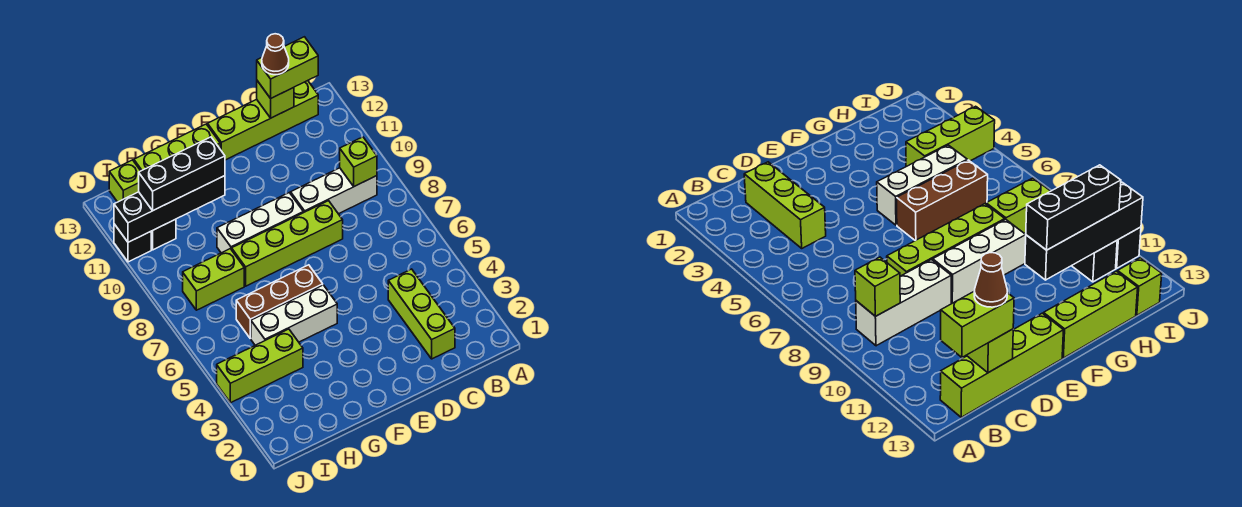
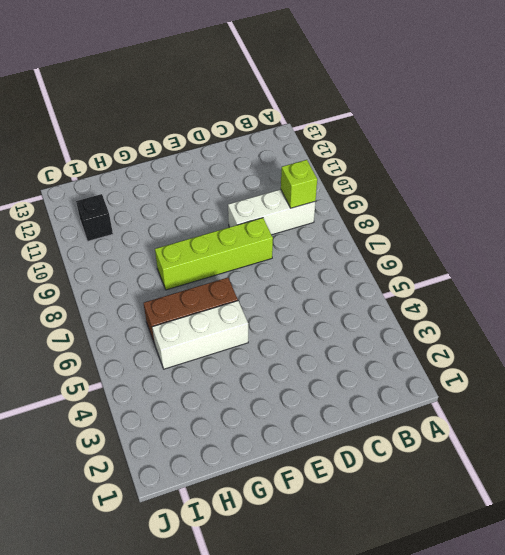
none -> lime brick B13:E13 level 1
none -> lime brick C2:C4 level 1
none -> white brick E9:G9 level 1

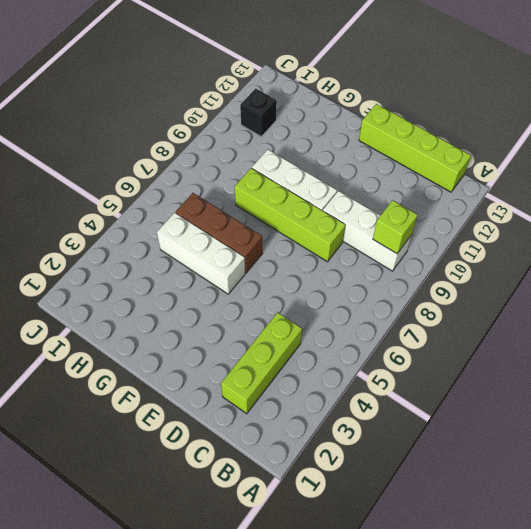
none -> lime brick F13:H13 level 1
none -> lime brick H4:J4 level 1
none -> lime brick H8:I8 level 1

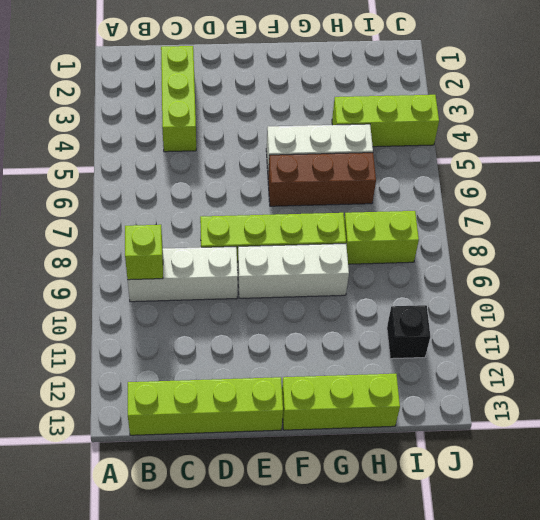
none -> lime brick I13 level 1
none -> black brick J11 level 1
none -> lime brick C13 level 2

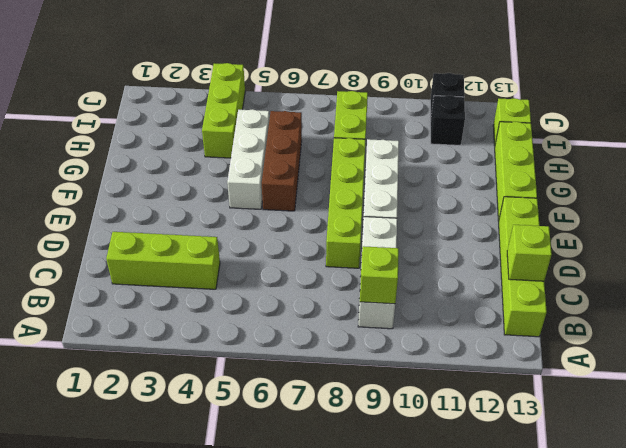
none -> black brick G11:J11 level 2
none -> lime brick B13:C13 level 3
none -> black brick G11:I11 level 3

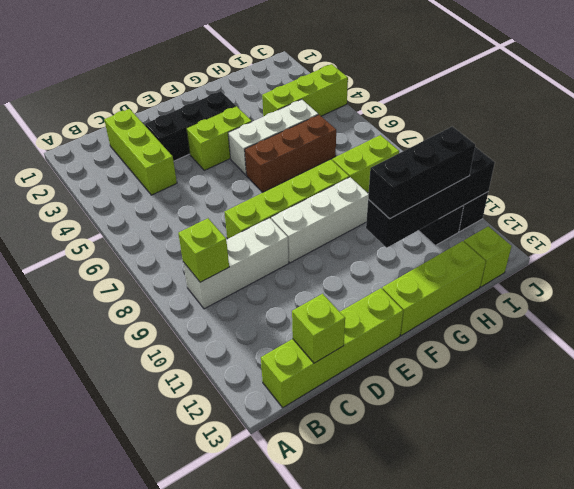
black brick D3:F3 level 1 -> none
lime brick E4:F4 level 1 -> lime brick B13:C13 level 3
none -> brown cone C13 level 4

